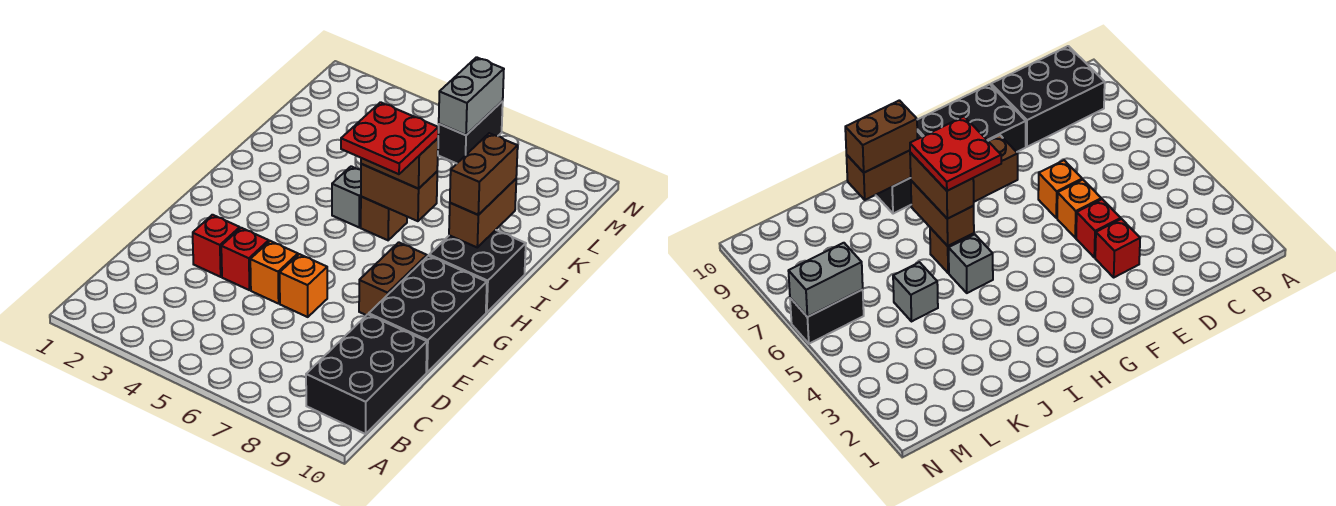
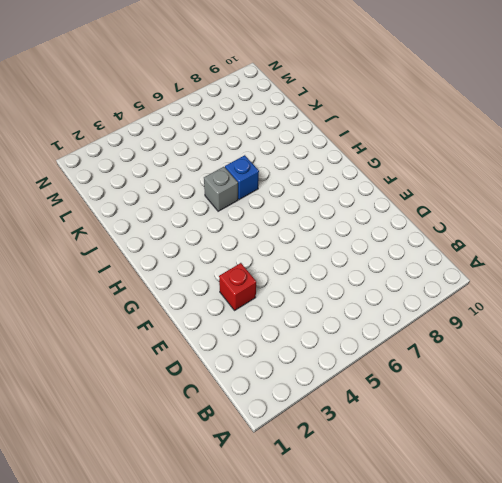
blue brick I6 level 1 -> brown brick I6 level 1
none -> black brick B9:D10 level 1
none -> red brick E4 level 1
none -> orange brick E5 level 1

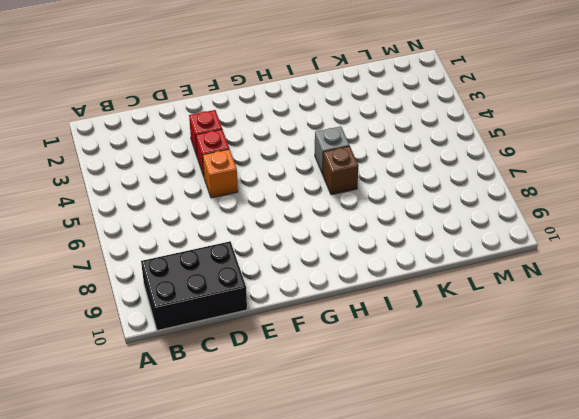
none -> orange brick E6 level 1
none -> black brick E9:G10 level 1
none -> brown brick F8:G8 level 1

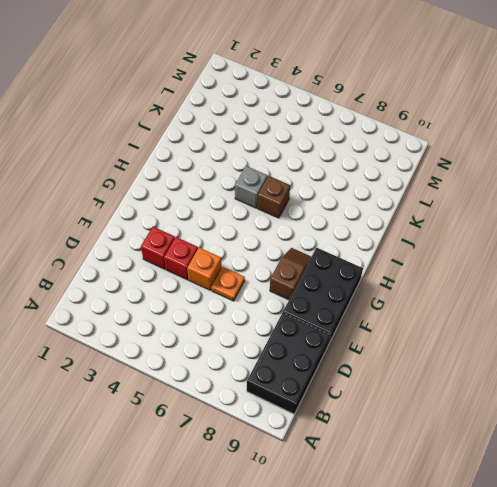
orange plate E6 level 1 -> orange brick E6 level 1
brown slope F8:G8 level 1 top F -> brown brick F8:G8 level 1
none -> black brick H9:I10 level 1
none -> grey brick K5 level 1
none -> black brick M6:N6 level 1

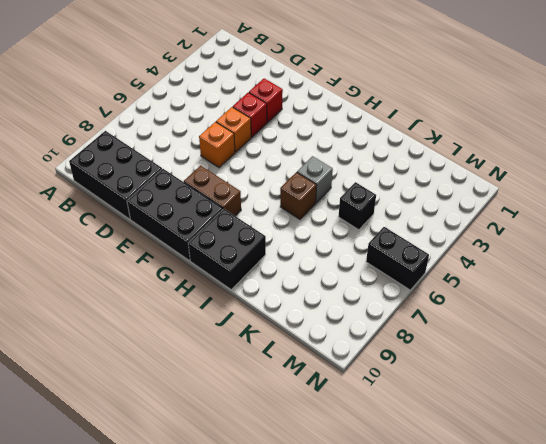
black brick K5 level 1 -> grey brick K5 level 1
none -> brown brick I6:I7 level 2
none -> brown brick I9:J9 level 2
none -> grey brick M6:N6 level 2

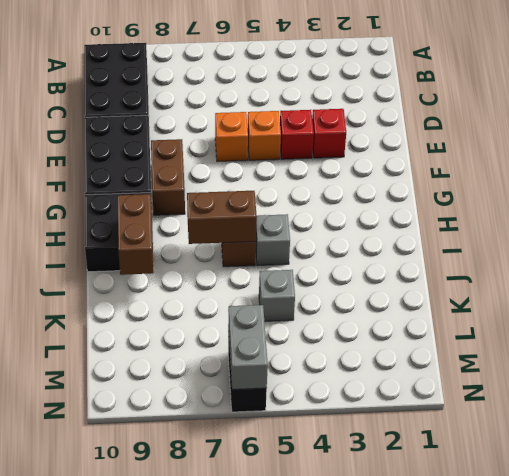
none -> brown brick I6:I7 level 3
none -> brown brick I9:J9 level 3
none -> red plate H6:I7 level 4

